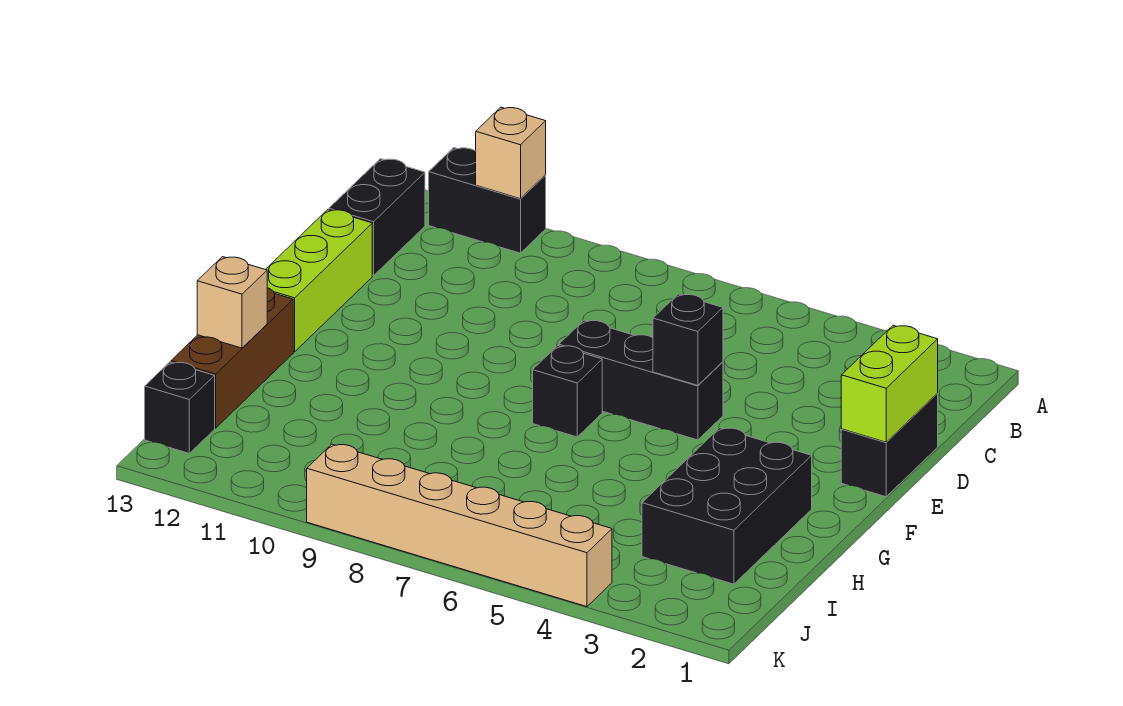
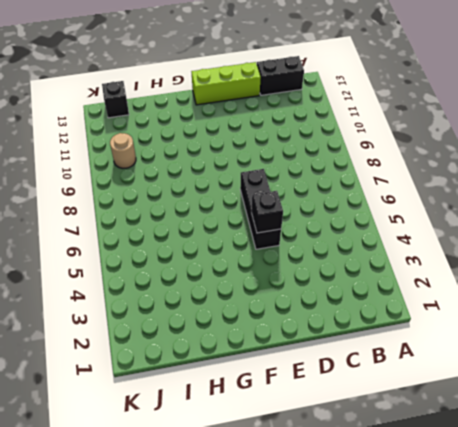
tan round brick J10 level 1 -> none
none -> black brick A11:A12 level 1
none -> black brick D1:E1 level 1
none -> black brick F7 level 1

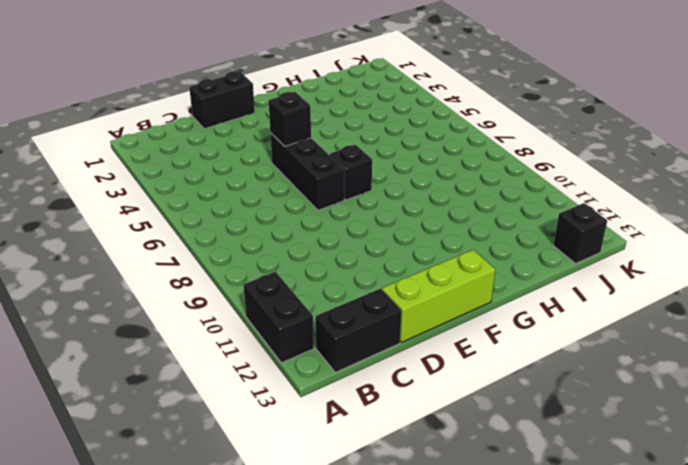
none -> black brick G2:I3 level 1
none -> brown brick G13:I13 level 1
none -> tan brick K4:K9 level 1

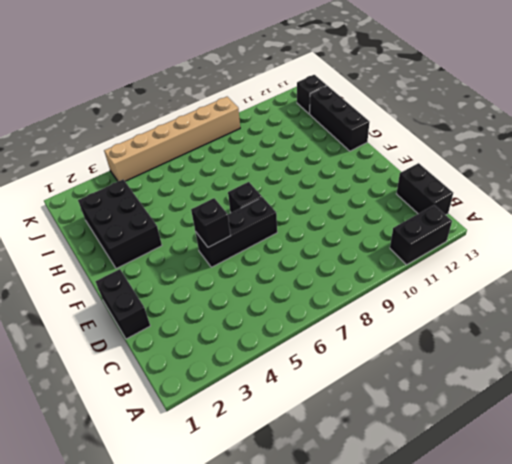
black brick G13:I13 level 1 -> brown brick G13:I13 level 1
none -> lime brick D13:F13 level 1
none -> tan brick A11 level 2
none -> lime brick D1:E1 level 2

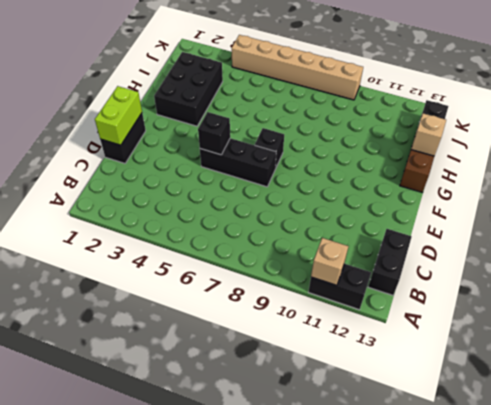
none -> lime brick D13:F13 level 1

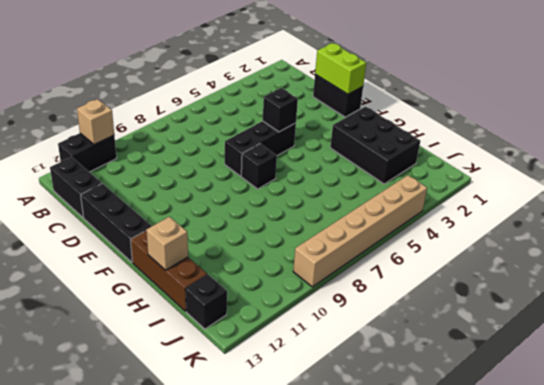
black brick D13:F13 level 1 -> lime brick D13:F13 level 1

